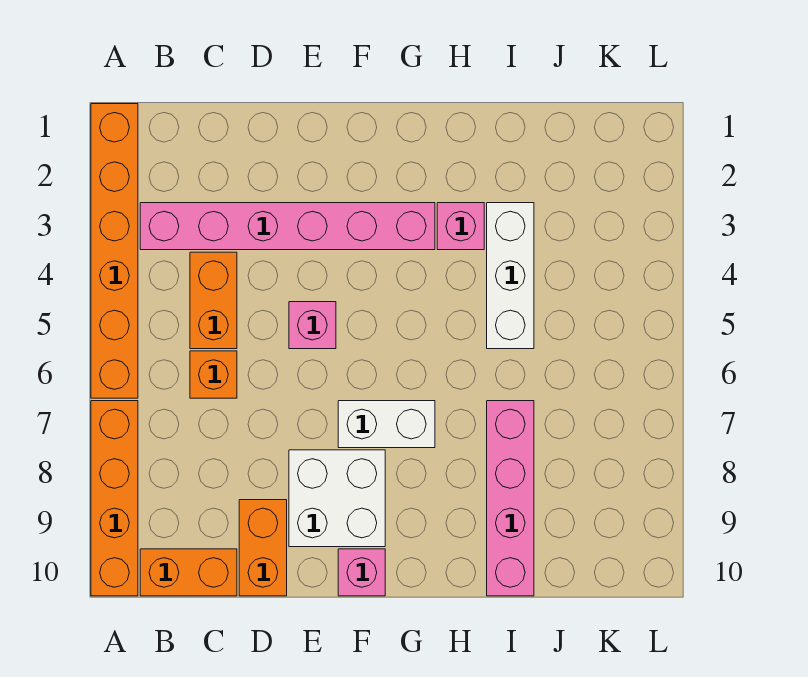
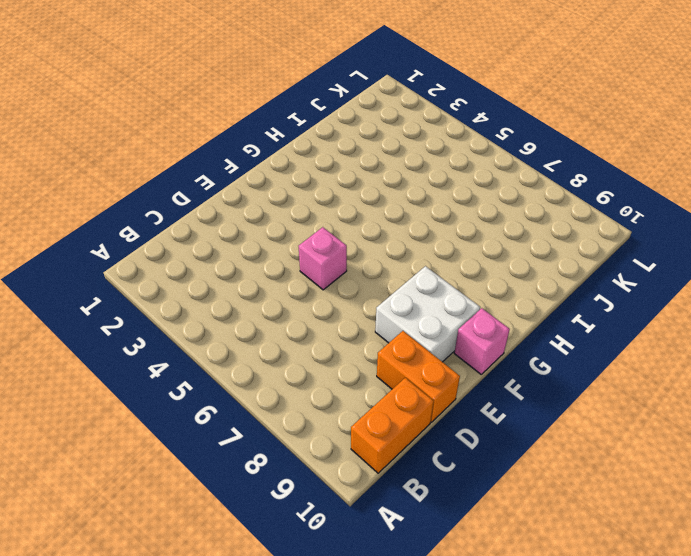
none -> orange brick A1:A6 level 1
none -> orange brick A7:A10 level 1
none -> pink brick B3:G3 level 1

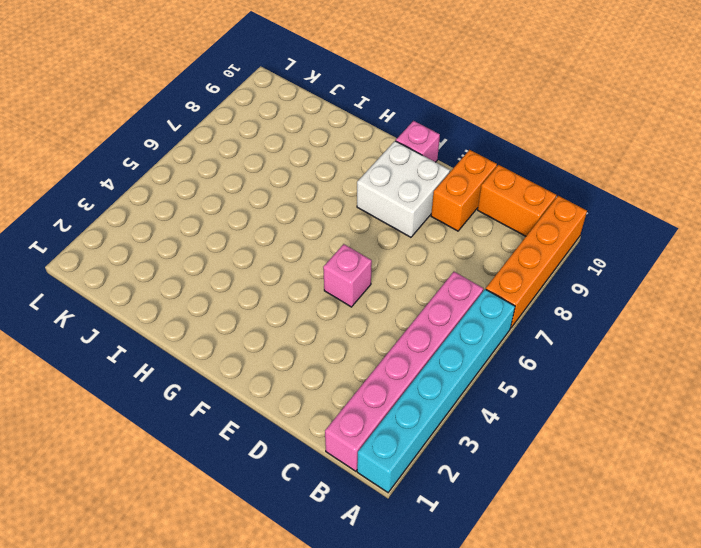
cyan brick A1:A6 level 1 -> orange brick A1:A6 level 1
pink brick B1:B6 level 1 -> pink brick B3:G3 level 1
none -> orange brick C4:C5 level 1
none -> orange brick C6 level 1
none -> white brick F7:G7 level 1

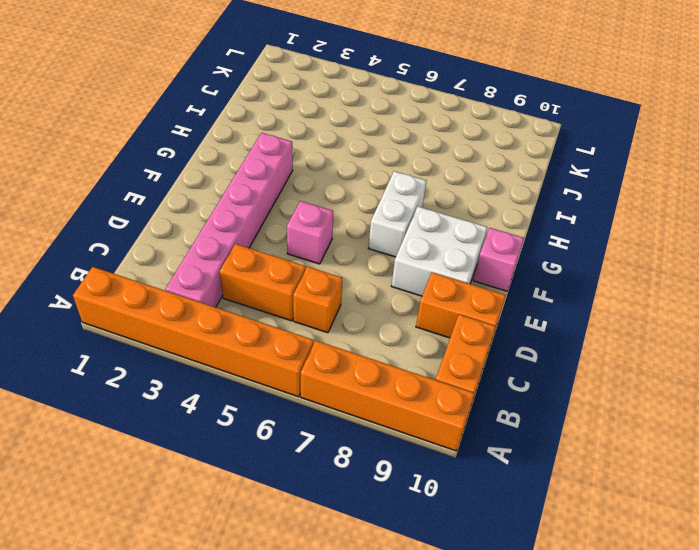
none -> pink brick H3 level 1
none -> white brick I3:I5 level 1
none -> pink brick I7:I10 level 1

